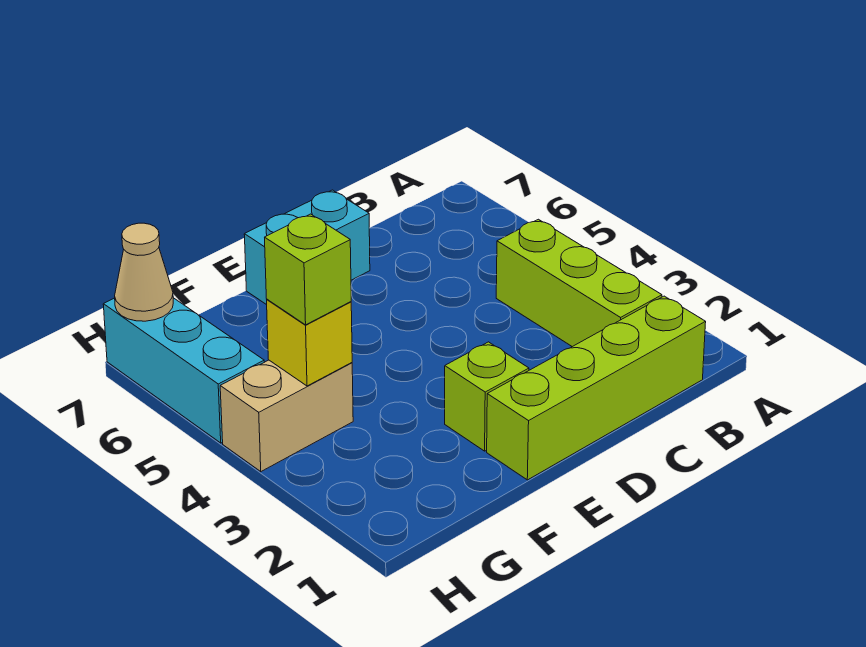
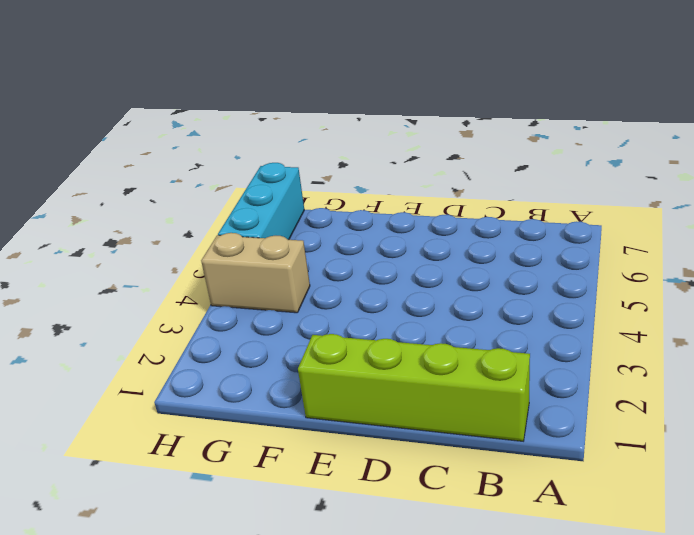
none -> lime brick B2:B4 level 1
none -> cyan brick D7:E7 level 1

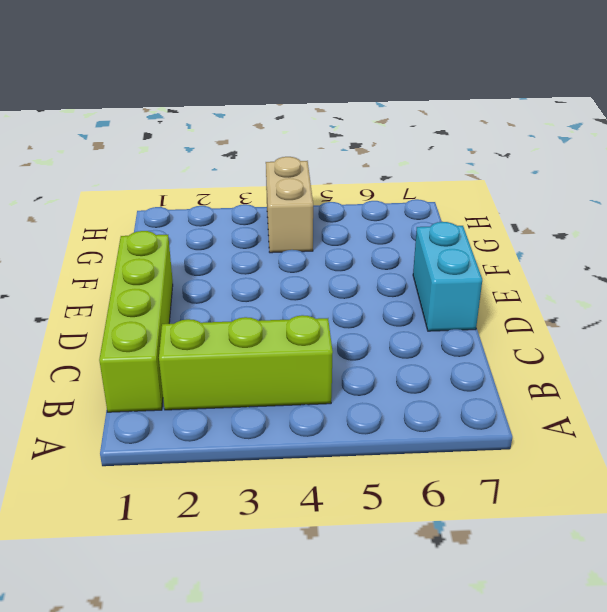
none -> lime brick E2 level 1
none -> cyan brick H5:H7 level 1

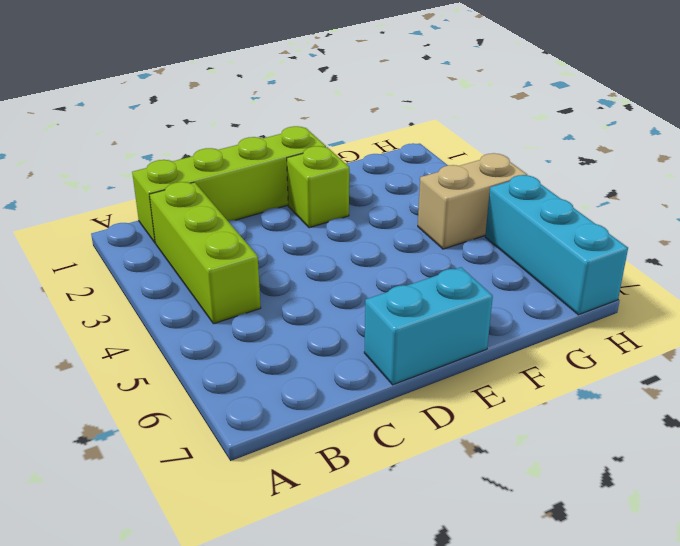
none -> yellow brick G4 level 2
none -> tan cone H7 level 2

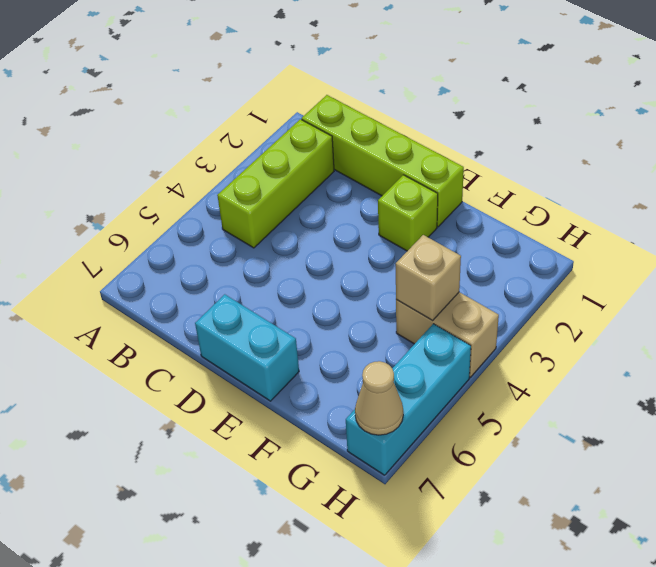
tan brick G4 level 2 -> yellow brick G4 level 2
none -> lime brick G4 level 3

